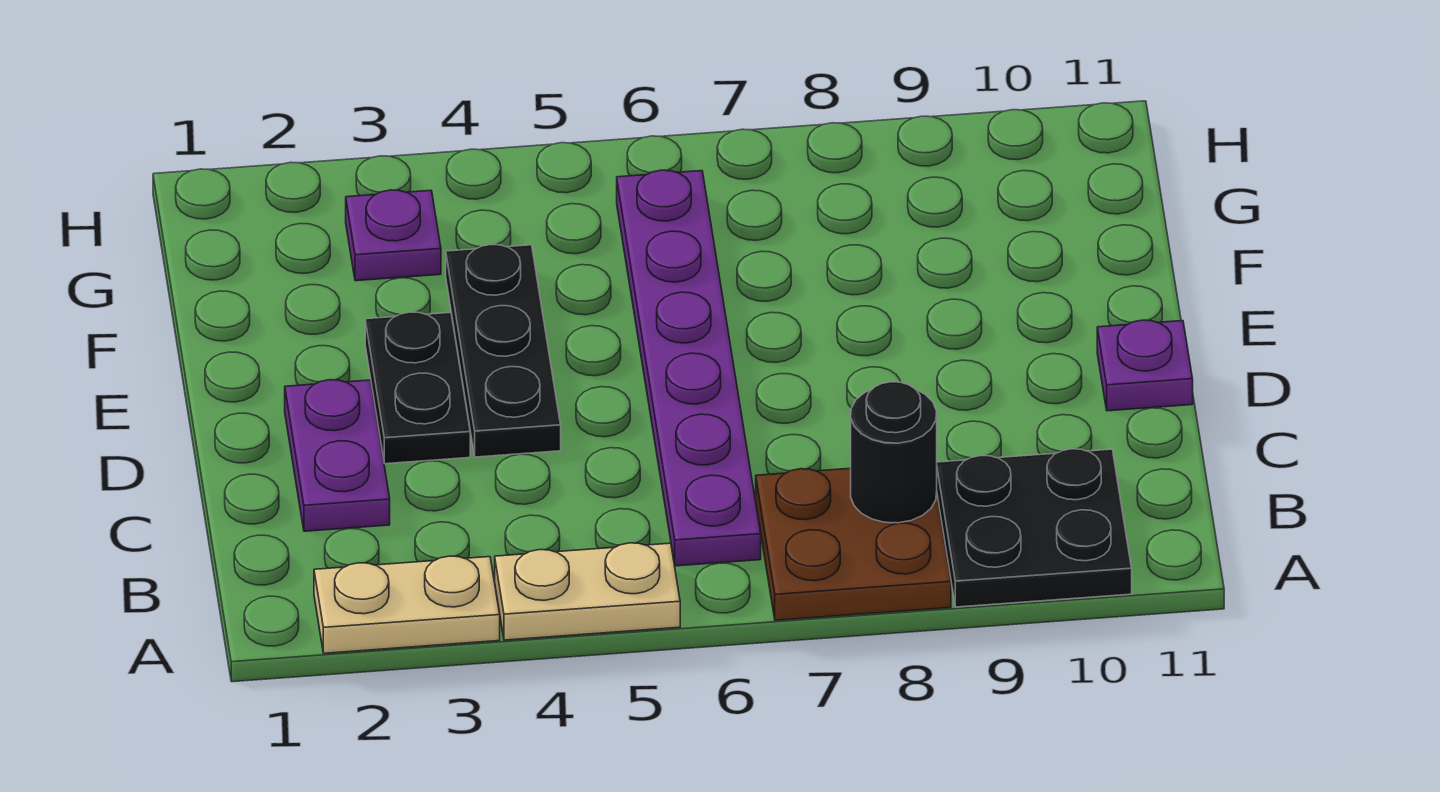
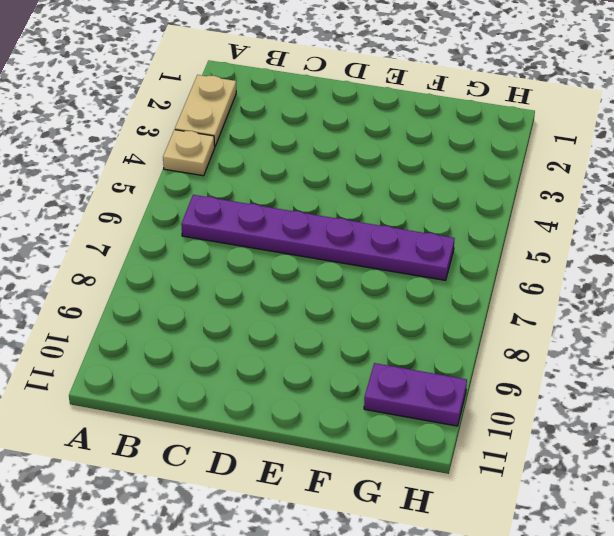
tan plate A4 level 1 -> tan plate A4:A5 level 1
purple plate G10:H10 level 1 -> purple plate C2:D2 level 1
none -> brown plate A7:B8 level 1
none -> black plate A9:B10 level 1

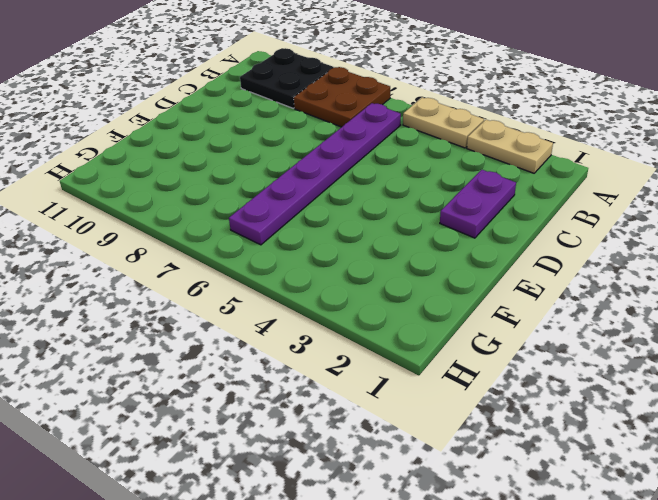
none -> black plate D3:E3 level 1
none -> black plate D4:F4 level 1

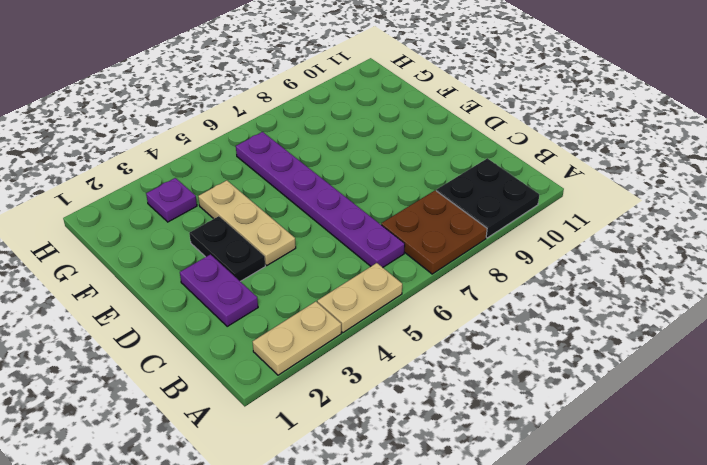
tan plate D4:F4 level 1 -> black plate D4:F4 level 1
none -> purple plate D11 level 1
none -> black round brick B8 level 2

